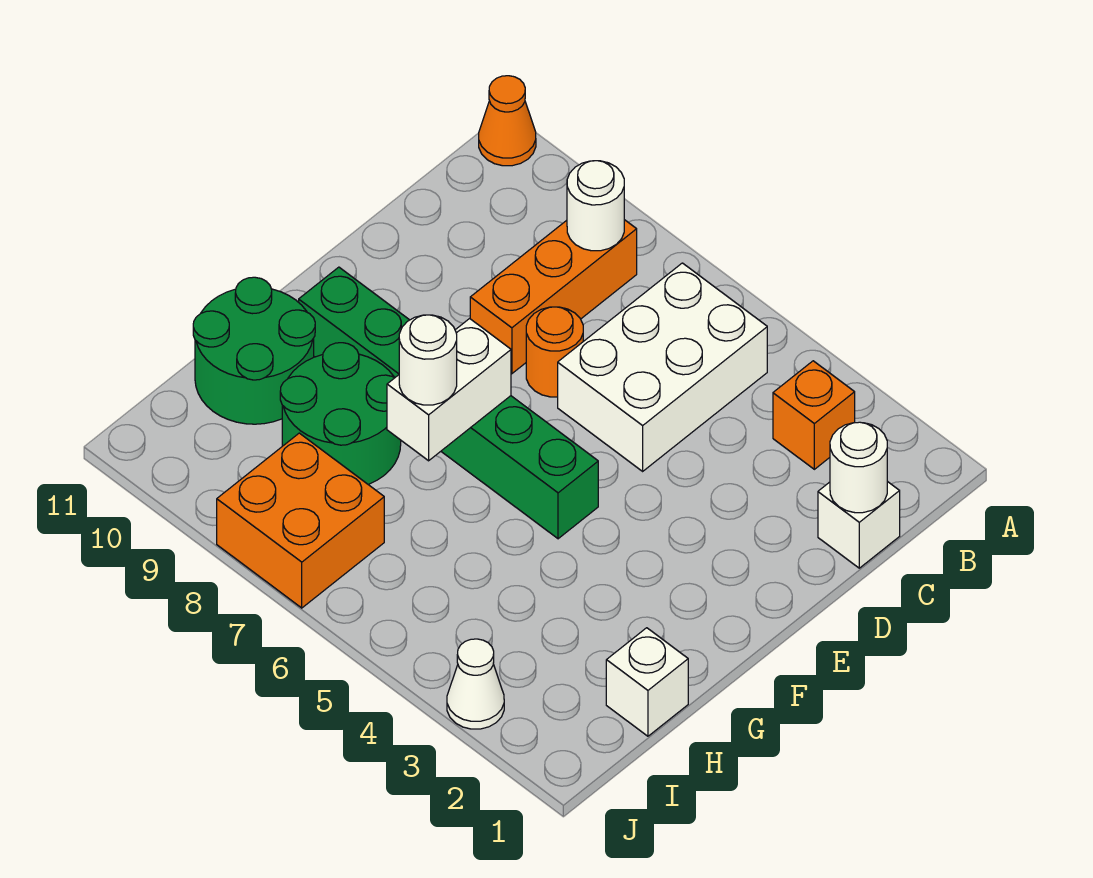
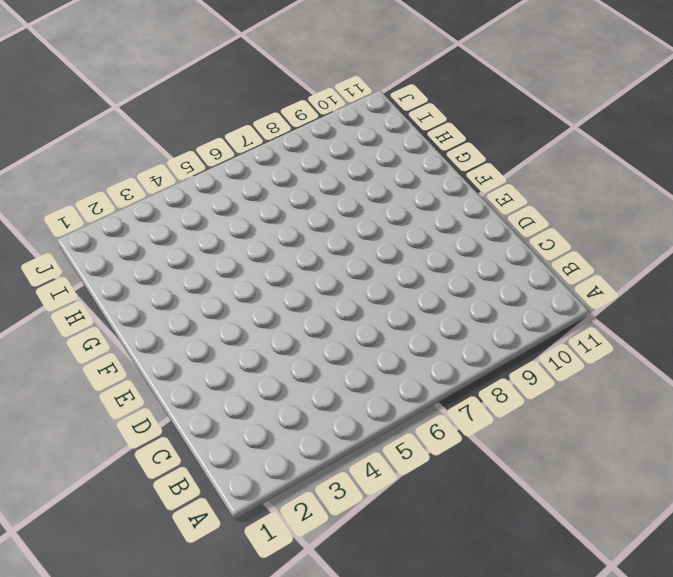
none -> orange cone A11 level 1
none -> orange brick B3 level 1
none -> white brick B5:D6 level 1

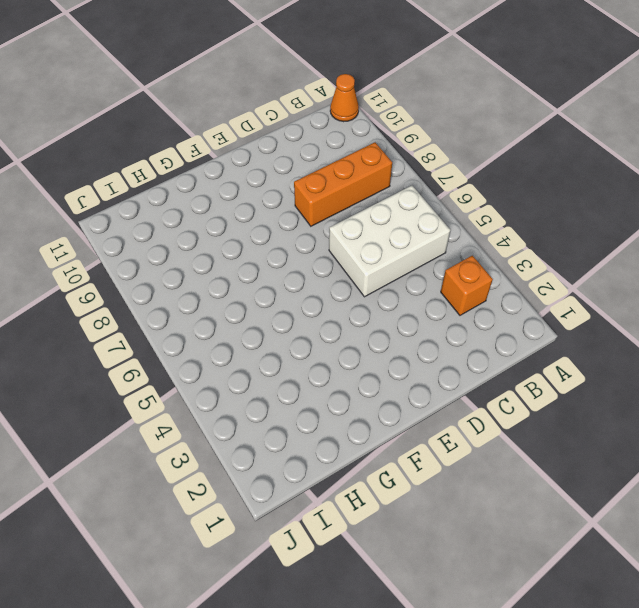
none -> white brick C1 level 1
none -> orange round brick D7 level 1
none -> green brick F5:F10 level 1

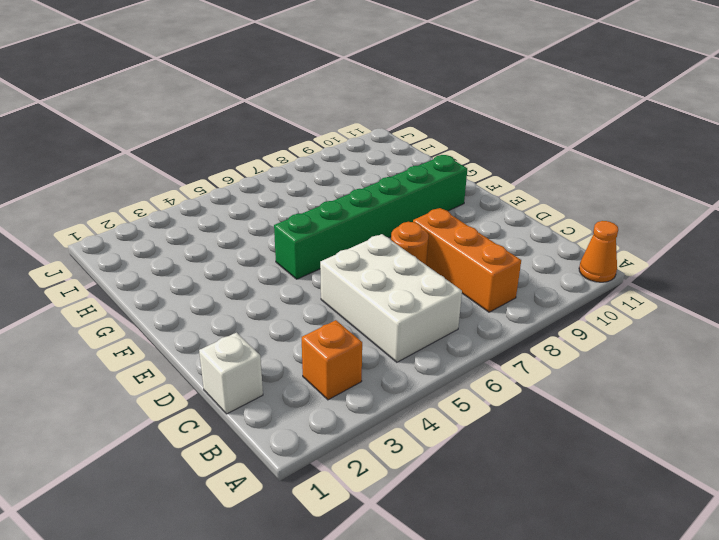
none -> green round brick G8:H9 level 1
none -> green round brick G10:H11 level 1
none -> white brick H1 level 1

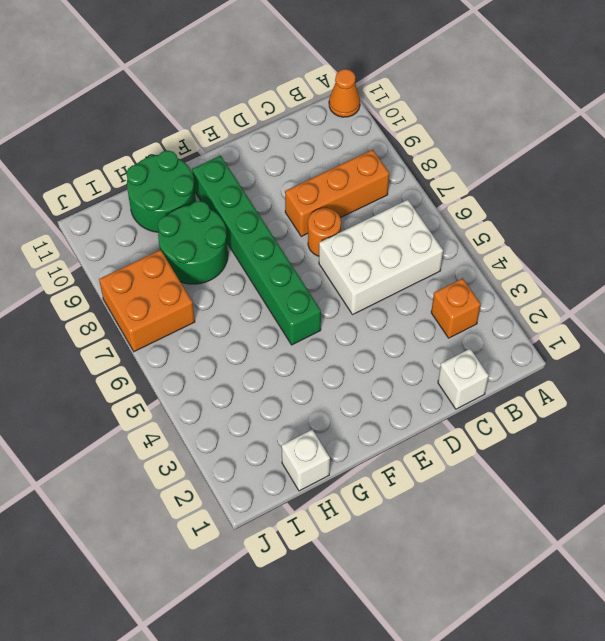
none -> white cone J3 level 1
none -> white round brick B8 level 2
none -> white round brick C1 level 2

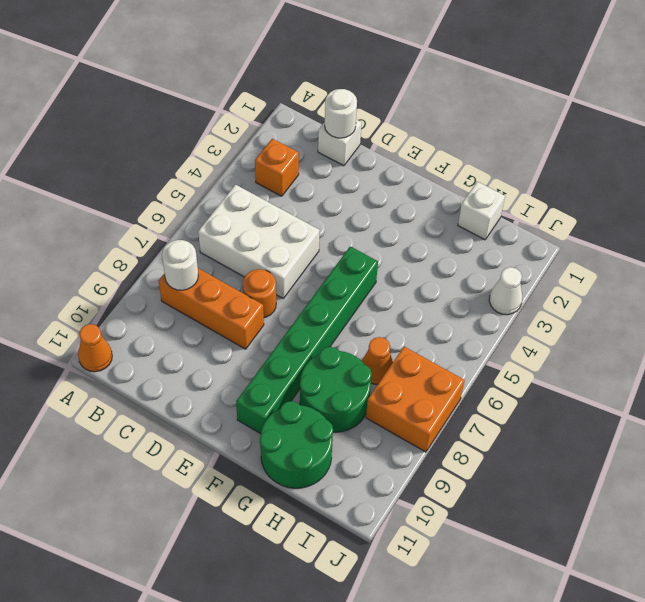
orange cone H7 level 1 -> none
none -> white brick F7:G7 level 2
none -> white round brick G7 level 3

